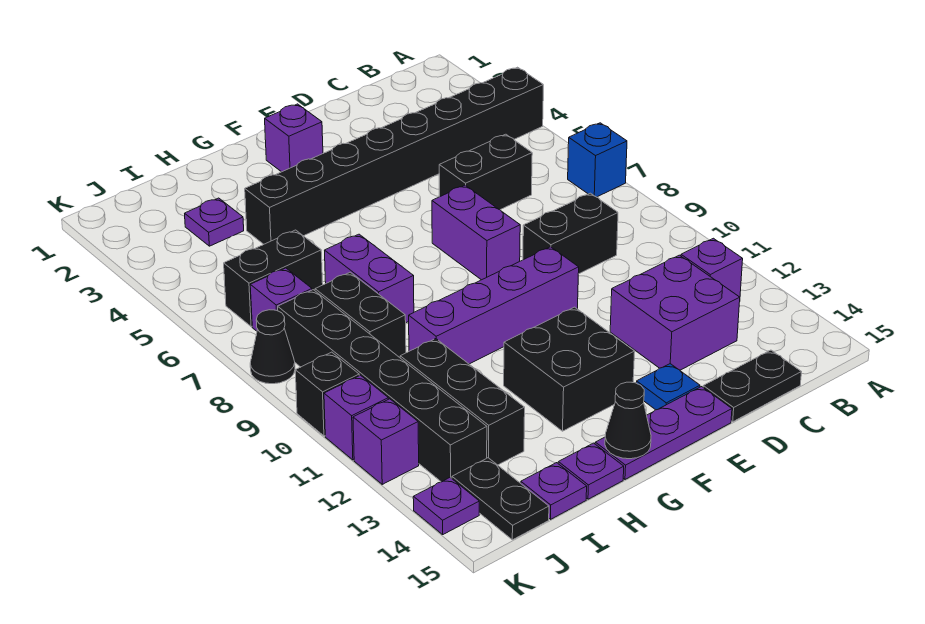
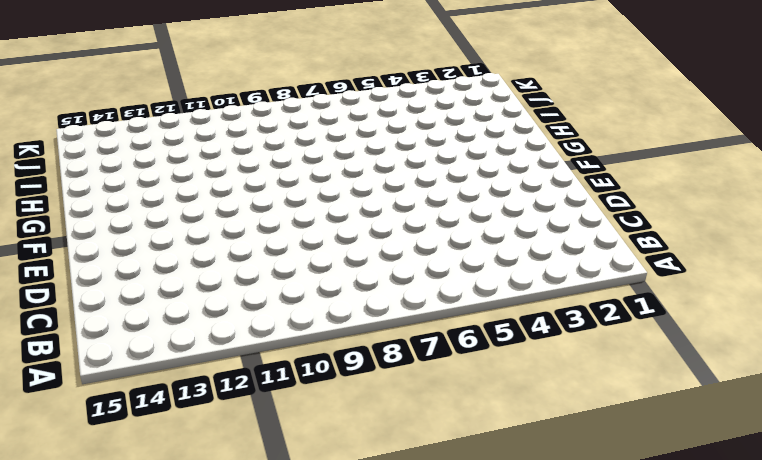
none -> black brick A4:H4 level 1
none -> blue brick A7 level 1
none -> purple brick B12 level 1

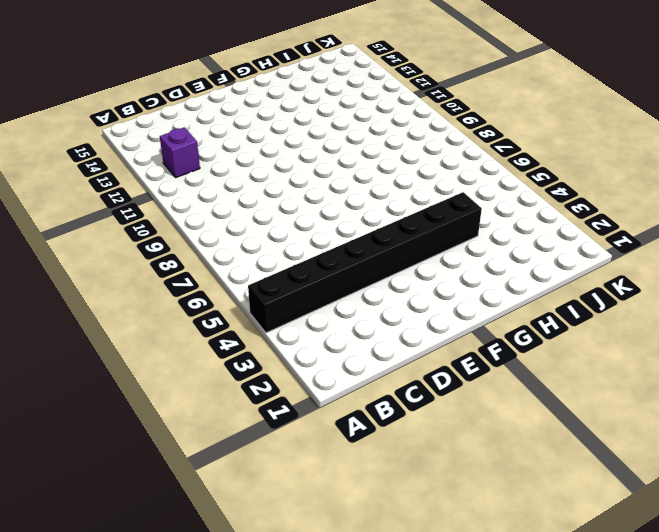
none -> blue brick A7 level 1
none -> black brick C6:D6 level 1
none -> black brick C9:D9 level 1

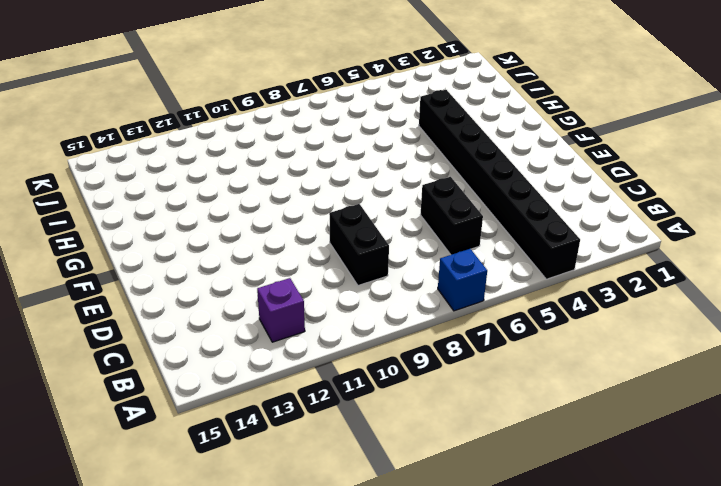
none -> purple brick C12:D13 level 1
none -> black plate C15:D15 level 1
none -> purple brick E7:E8 level 1

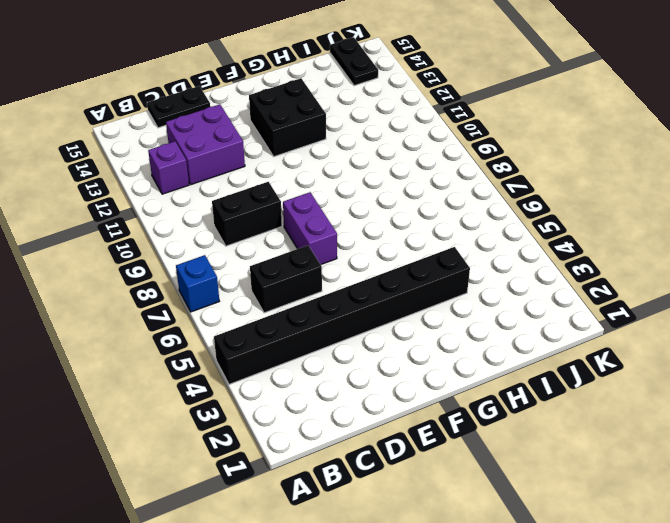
none -> purple brick E10:H10 level 1
none -> blue plate E14 level 1
none -> purple plate E15:G15 level 1

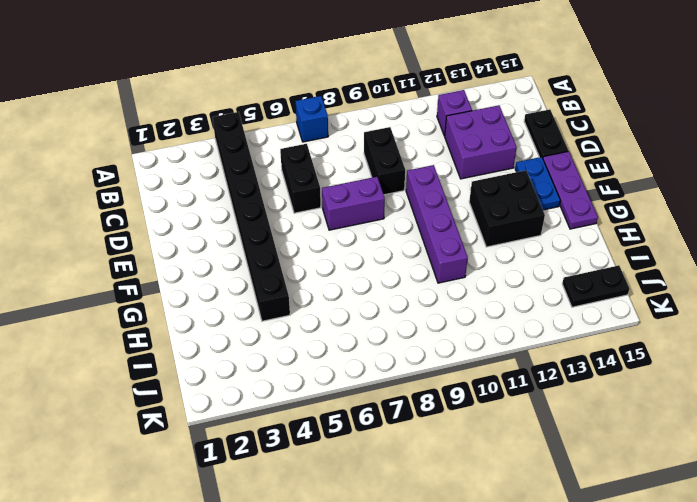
blue plate E14:F14 level 1 -> blue plate E14 level 1
none -> purple brick F2 level 1
none -> purple brick H7:H8 level 1
none -> purple plate H15 level 1

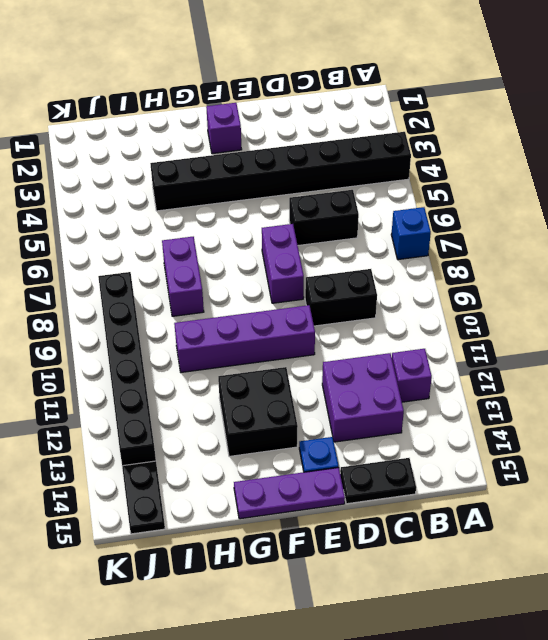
none -> purple plate H15 level 1
none -> purple plate I3 level 1
none -> black brick I6:J6 level 1

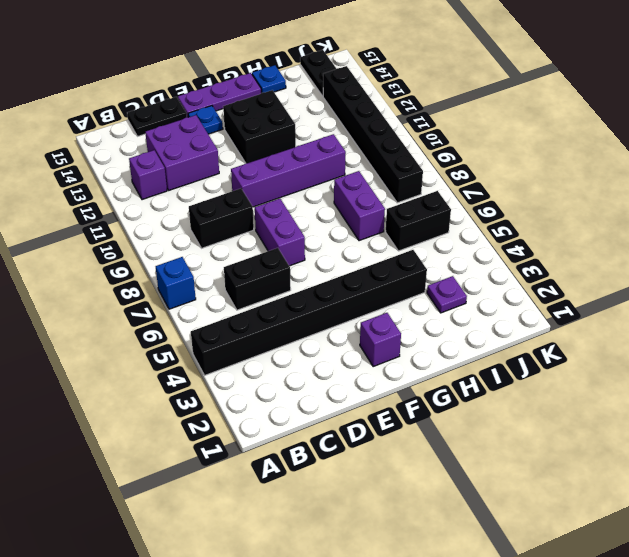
blue plate H15 level 1 -> purple plate H15 level 1
none -> black brick I8:I9 level 1
none -> black brick I11:I13 level 1
none -> purple plate I15 level 1

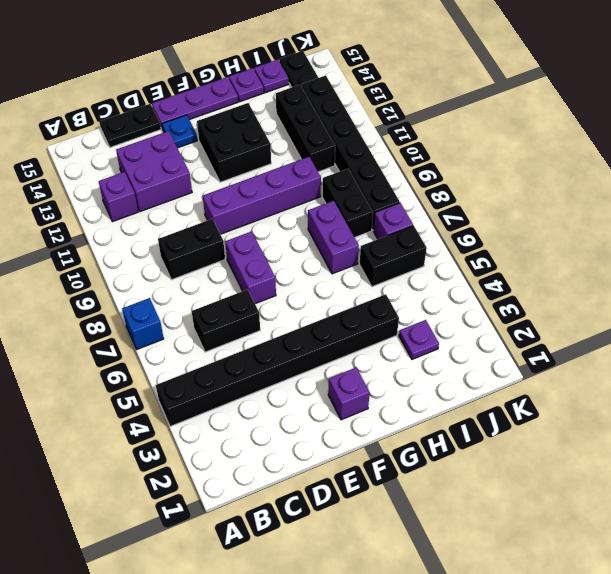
none -> black cone K8 level 1
none -> black brick K10 level 1
none -> purple brick K11 level 1

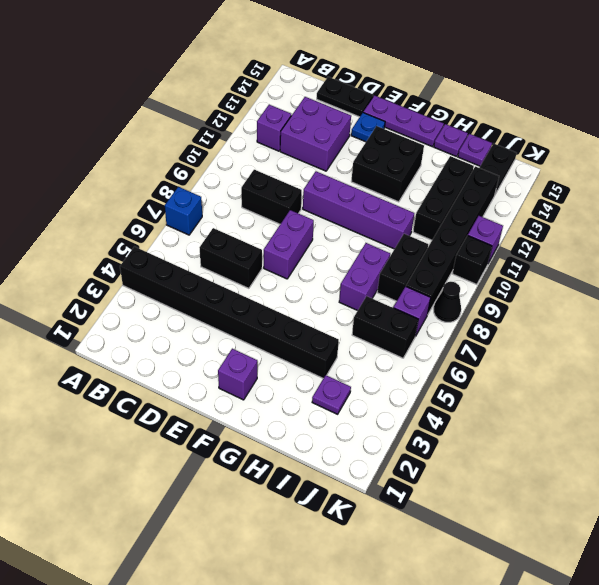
none -> purple brick K12 level 1
none -> purple plate K14 level 1
none -> black cone G15 level 2

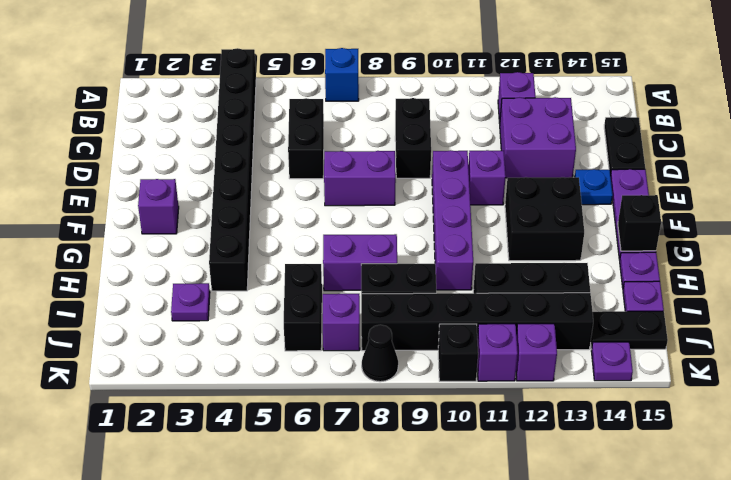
purple brick E11 level 1 -> none
black brick G15 level 2 -> black cone G15 level 2

